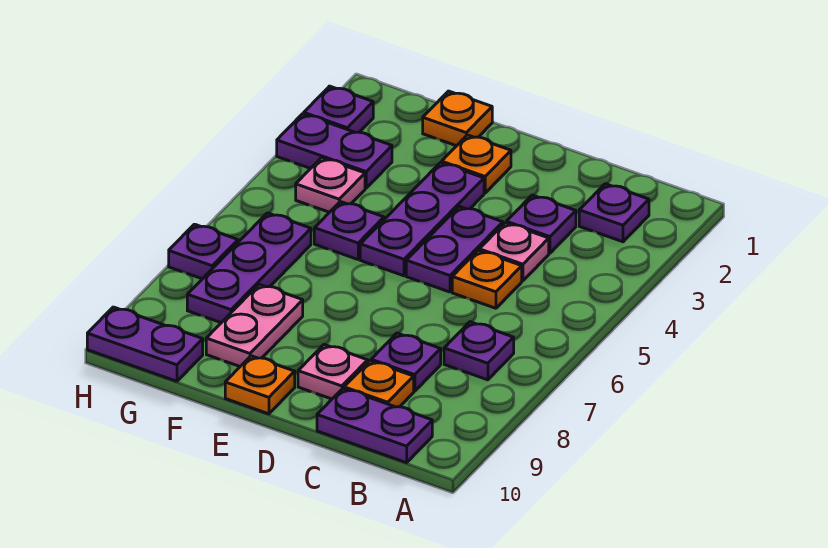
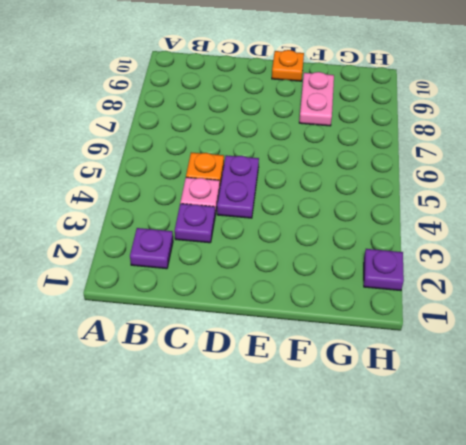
none -> purple plate B7 level 1
none -> purple plate B10:C10 level 1
none -> purple plate C8 level 1

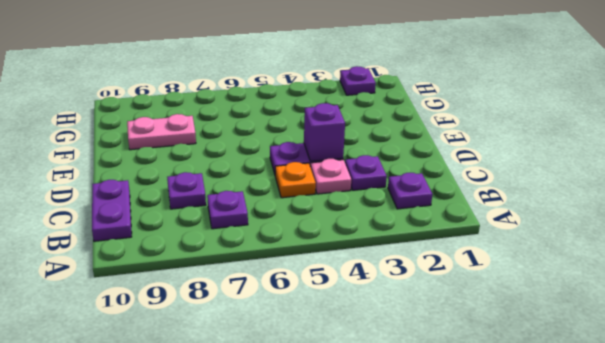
purple brick D4 level 2 -> none
none -> orange plate C9 level 1
none -> pink plate D9 level 1
none -> orange plate E2 level 1

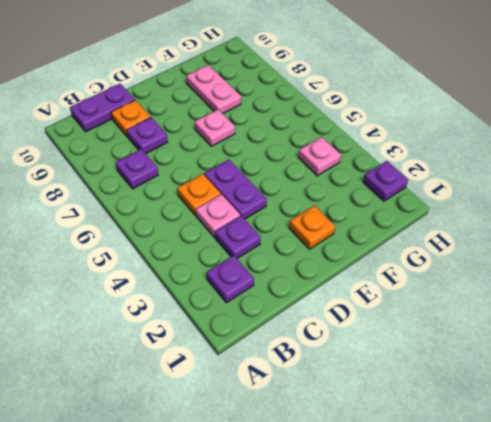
pink plate E7 level 1 -> pink plate D9 level 1
none -> purple plate E3:E5 level 1
none -> orange plate E10 level 1
none -> orange plate F1 level 1

